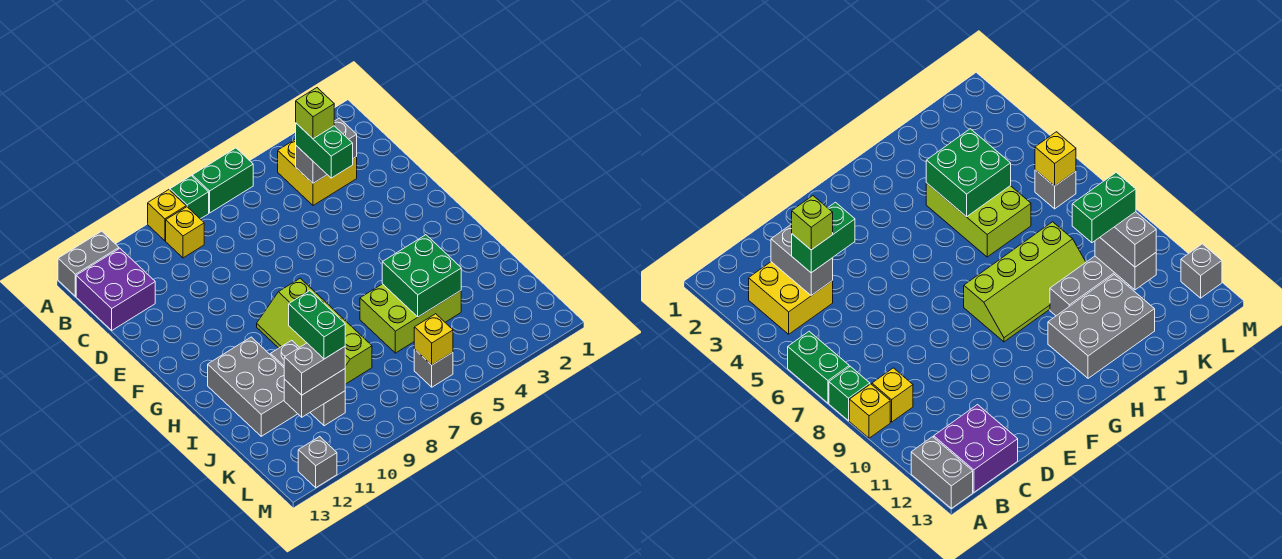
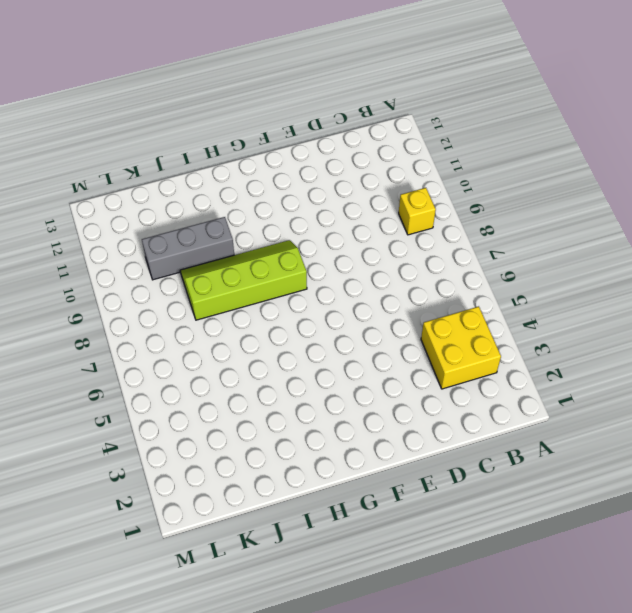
none -> green brick A6:A7 level 1
none -> green brick A8 level 1
none -> yellow brick A9 level 1

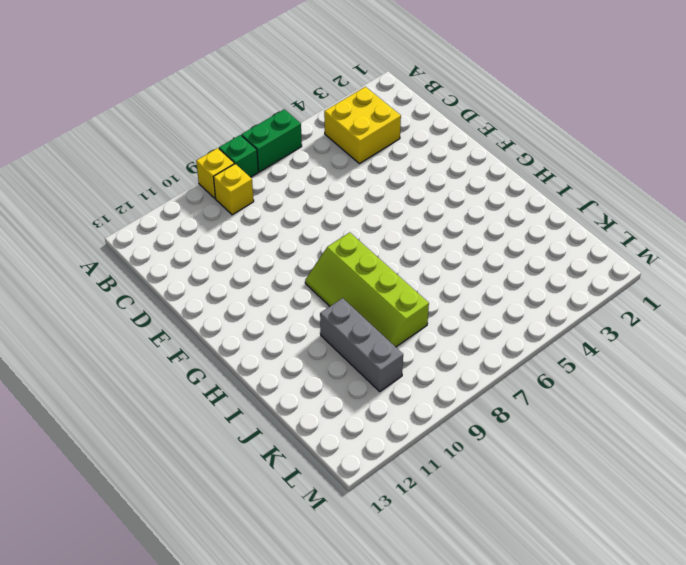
none -> grey brick A12:A13 level 1
none -> purple brick B12:C13 level 1
none -> grey brick H11:J12 level 1

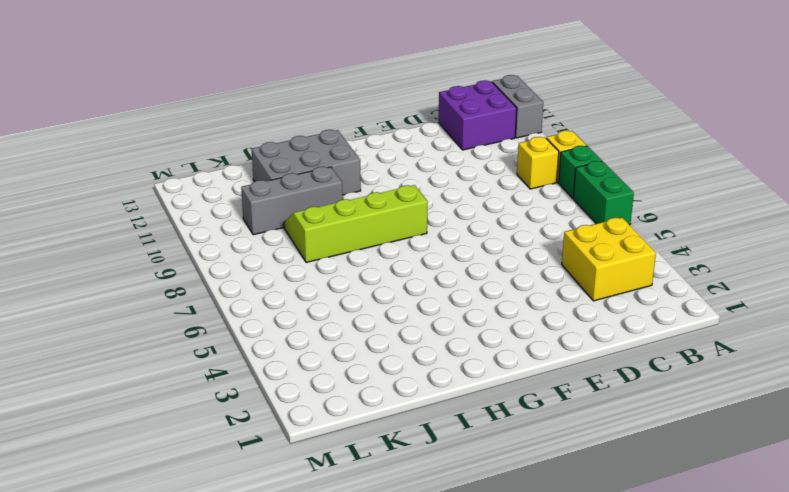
none -> lime brick I4:J6 level 1
none -> grey brick L6 level 1
none -> grey brick M12 level 1

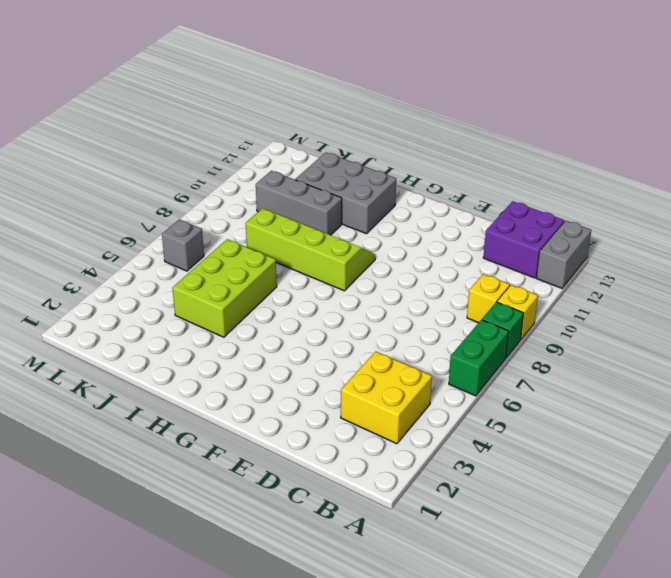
none -> grey brick M12 level 1
none -> grey brick C3:C4 level 2
none -> green brick I4:J5 level 2

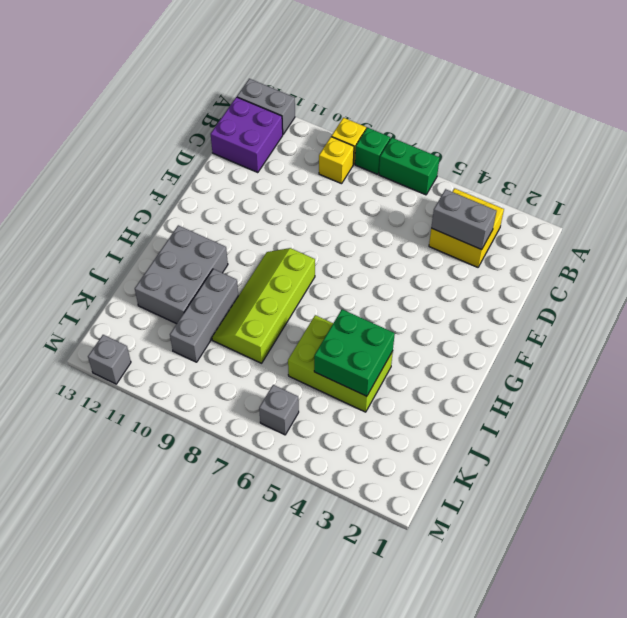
none -> grey brick K10:K11 level 2
none -> yellow brick L6 level 2
none -> green brick C4:D4 level 3

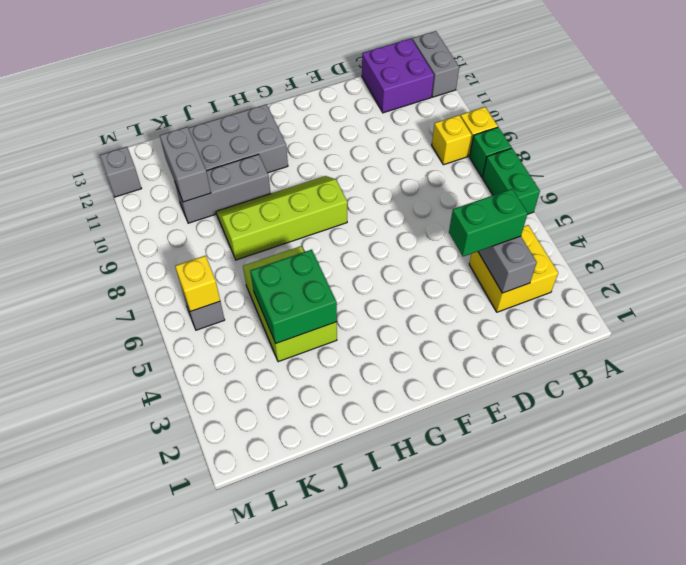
none -> grey brick K10:K11 level 3
none -> lime brick C4 level 4
none -> green brick J10:K10 level 4

